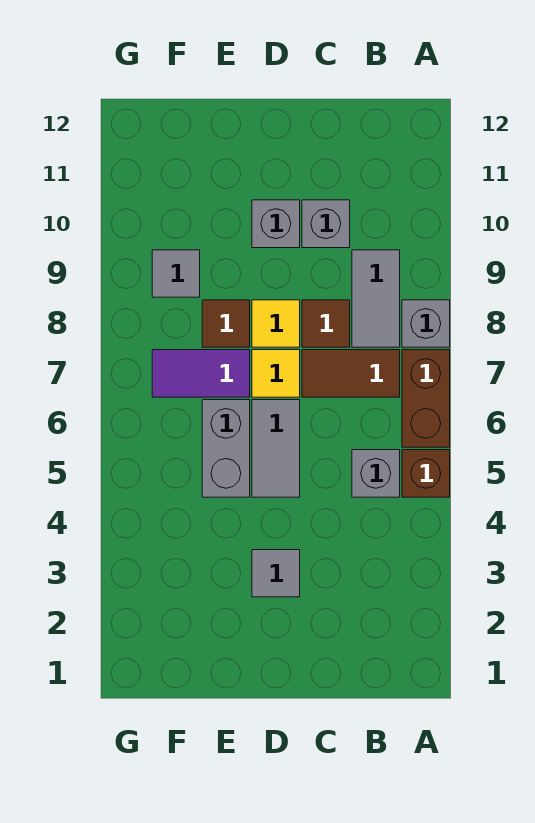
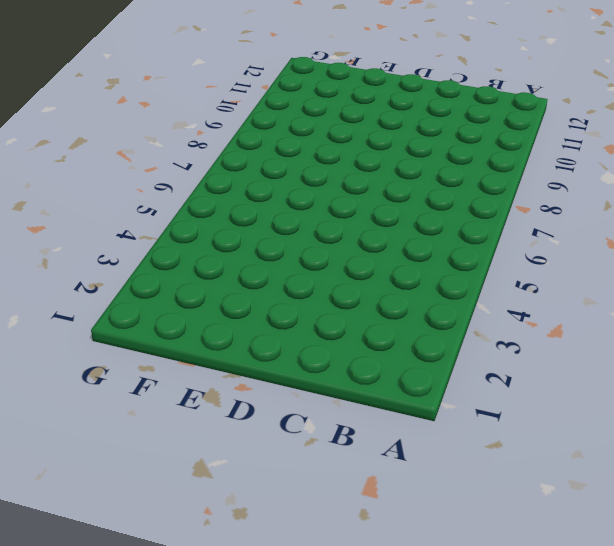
none -> brown brick A5 level 1
none -> brown brick A6:A7 level 1
none -> grey brick A8 level 1

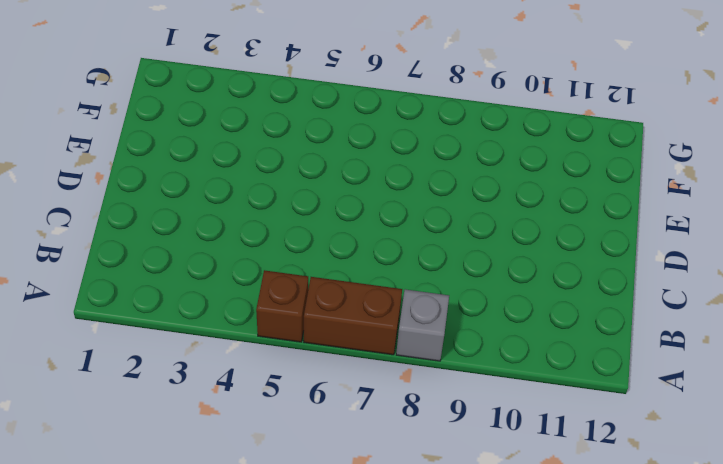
none -> grey brick B5 level 1
none -> brown tile B7:C7 level 1
none -> grey tile B8:B9 level 1

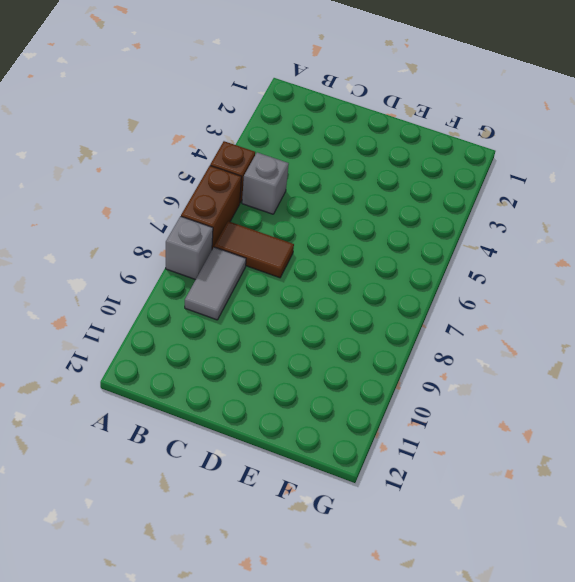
none -> brown tile C8 level 1
none -> grey brick C10 level 1
none -> grey tile D3 level 1

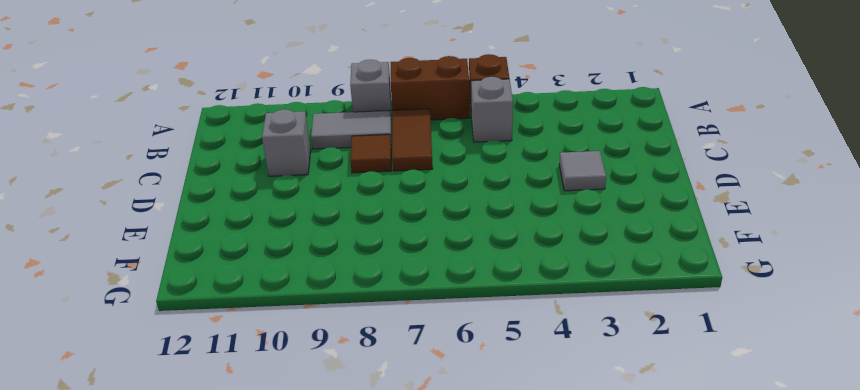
none -> grey tile D5:D6 level 1
none -> yellow tile D7 level 1
none -> yellow tile D8 level 1

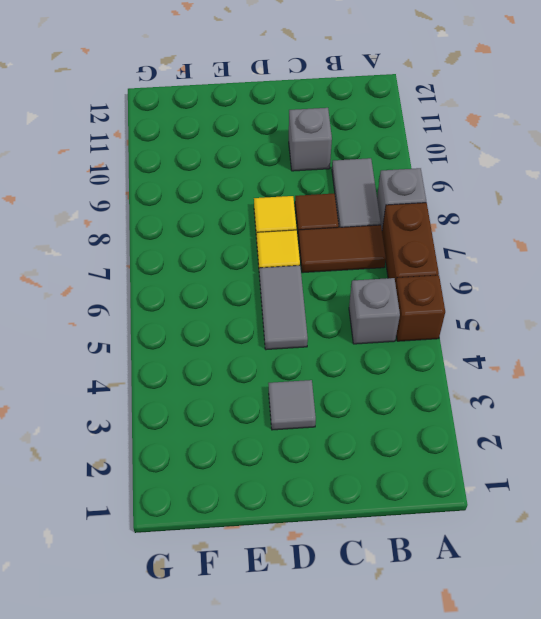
none -> grey brick D10 level 1
none -> grey brick E5:E6 level 1
none -> purple tile E7:F7 level 1

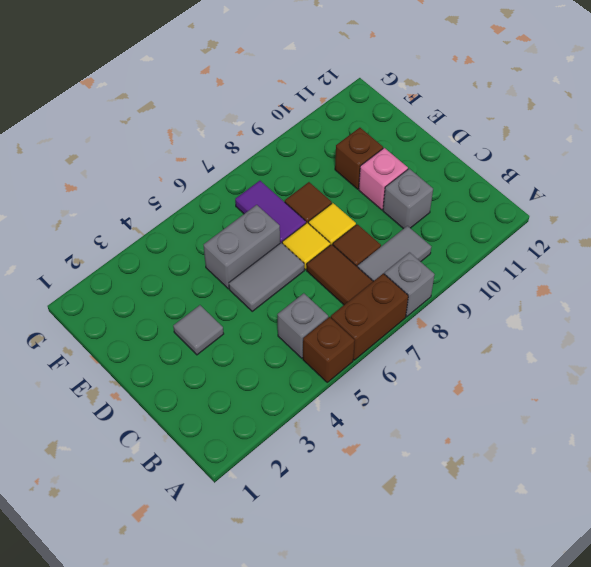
pink brick D10 level 1 -> grey brick D10 level 1
brown brick E10 level 1 -> none
none -> grey tile F9 level 1

